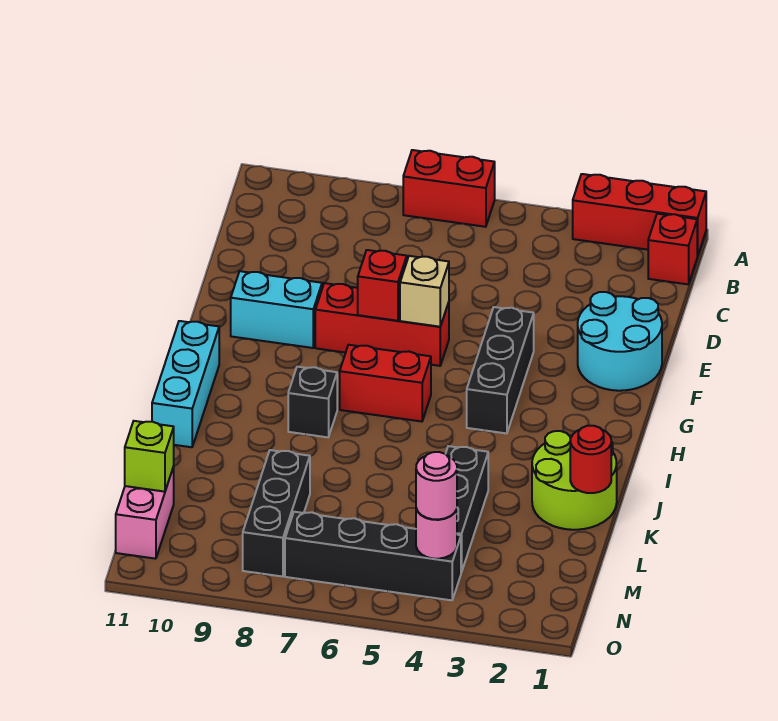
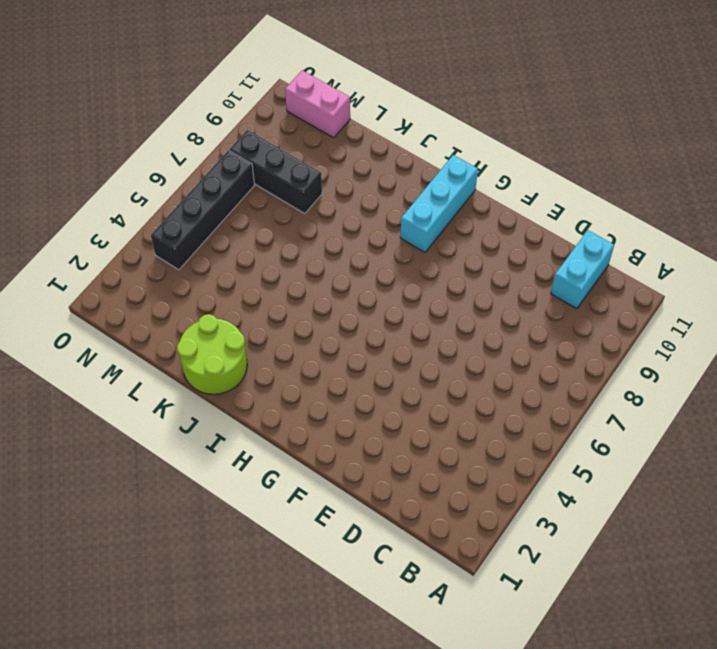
cyan brick C10:C11 level 1 -> cyan brick F9:F10 level 1
cyan brick H9:H11 level 1 -> cyan brick H11:J11 level 1
none -> red brick A1:A3 level 1
none -> red brick A6:A7 level 1
none -> red brick B1 level 1

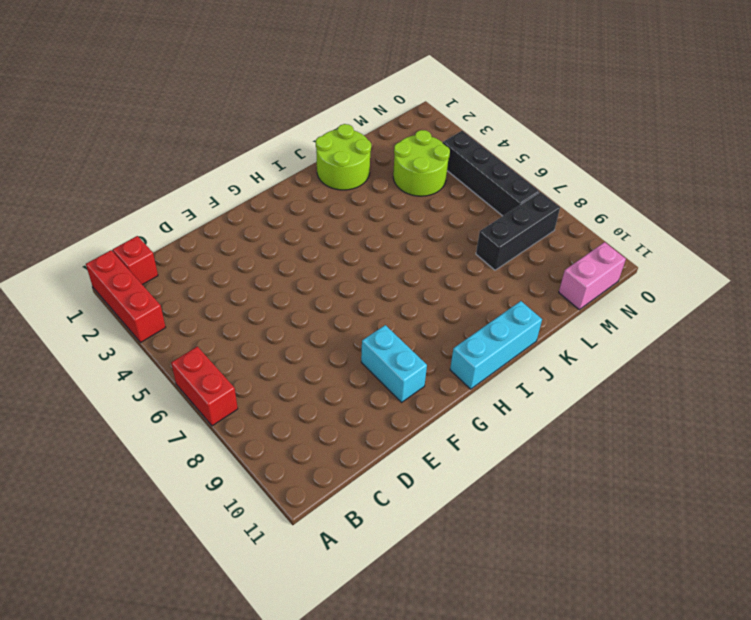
lime round brick L3:M4 level 1 -> black brick K4:M4 level 1
none -> cyan round brick E1:F2 level 1
none -> black brick F4:H4 level 1
none -> red brick F6:F8 level 1

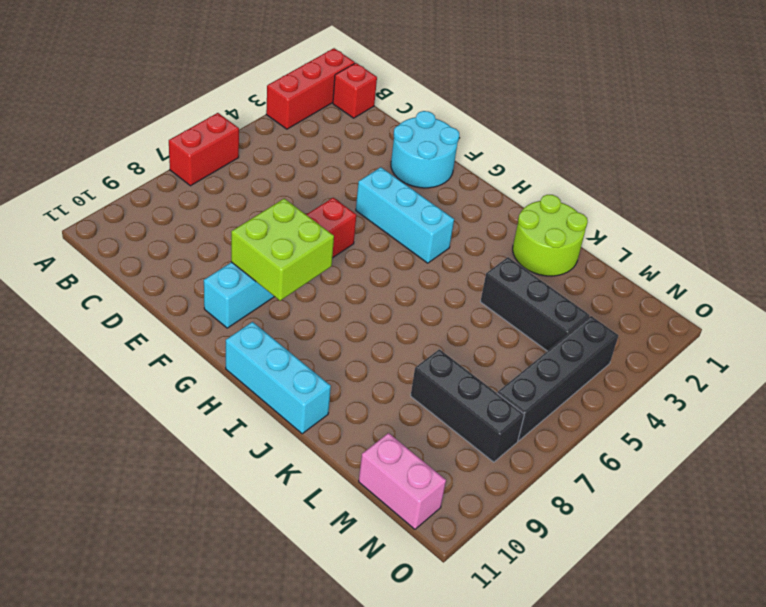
cyan brick F4:H4 level 1 -> black brick F4:H4 level 1
lime brick F8:G9 level 2 -> none
none -> red brick H6:H7 level 1
none -> black brick I8 level 1
none -> tan brick F6 level 2

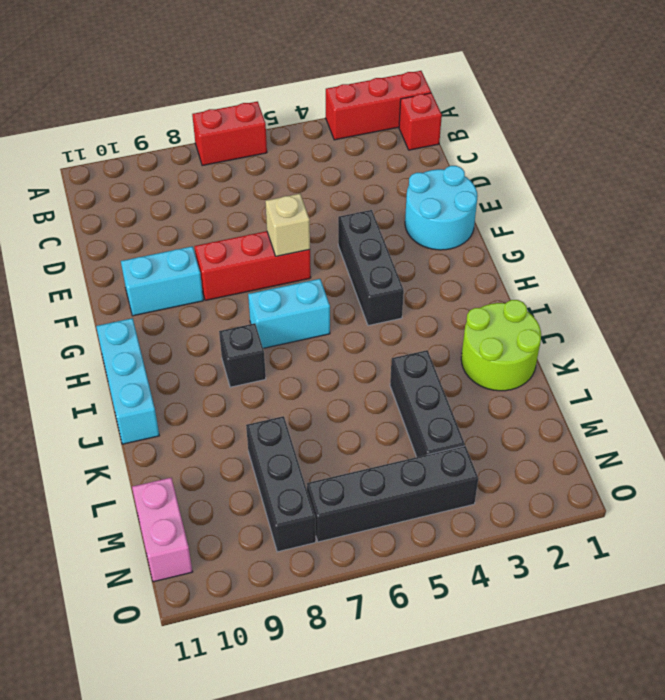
cyan brick H6:H7 level 1 -> red brick H6:H7 level 1
none -> red brick F7 level 2
none -> red round brick K1 level 2
none -> lime brick M11 level 2

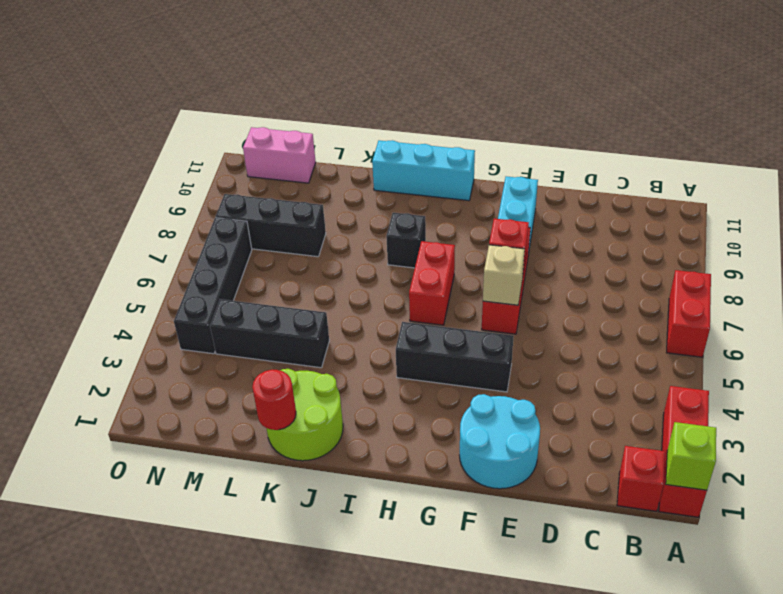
lime brick A1 level 2 -> lime brick M11 level 2
none -> pink round brick N4 level 2
none -> pink round brick N4 level 3

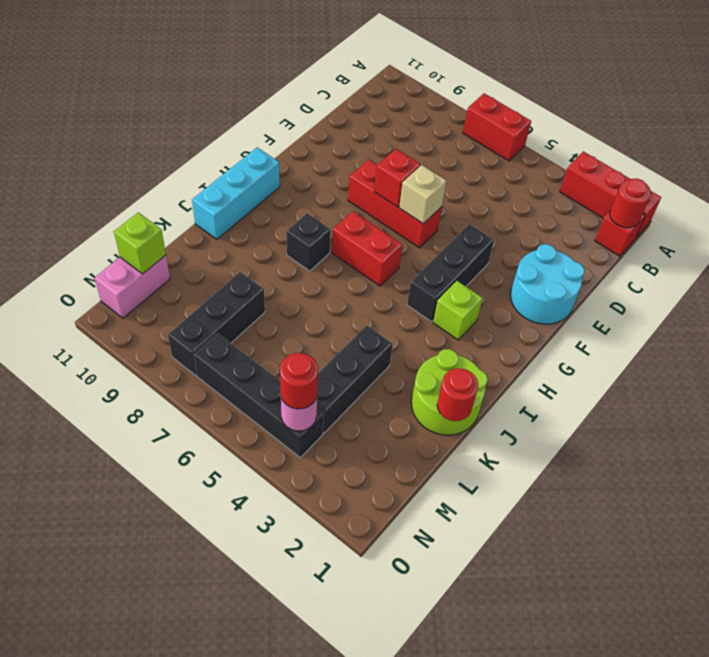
red round brick B1 level 2 -> none
lime brick H3 level 1 -> none
red round brick N4 level 3 -> pink round brick N4 level 3
none -> cyan brick F9:F10 level 1

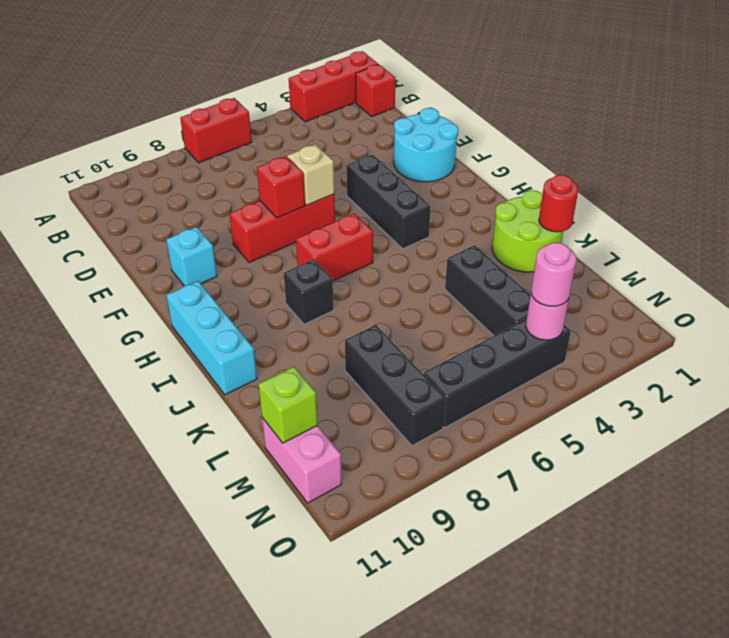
cyan brick F10 level 1 -> cyan brick F9:F10 level 1

